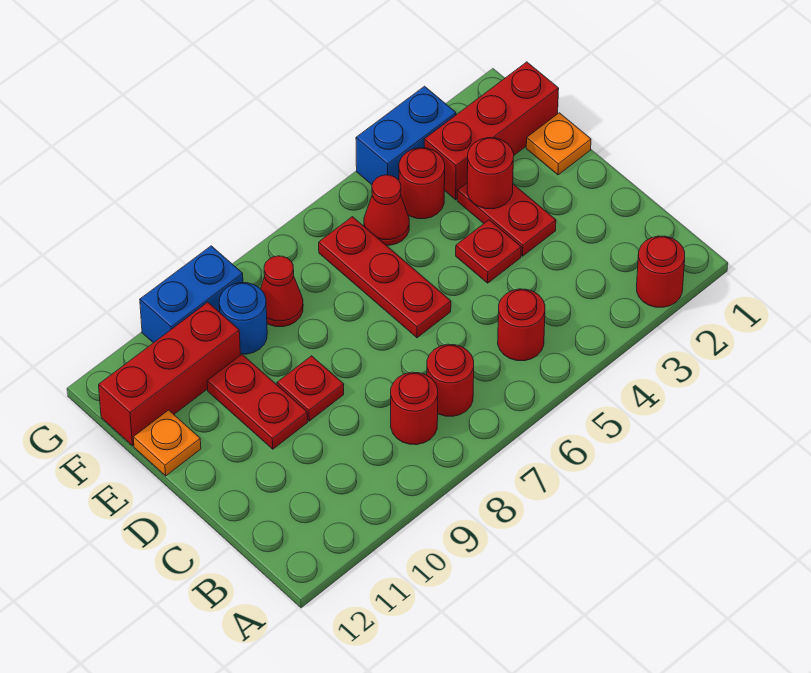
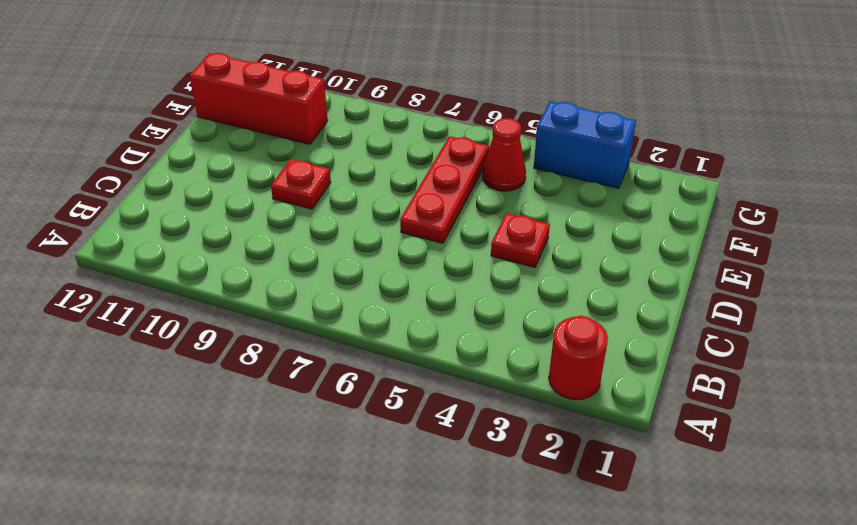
none -> red round brick B5 level 1
none -> red round brick B7 level 1
none -> red round brick B8 level 1

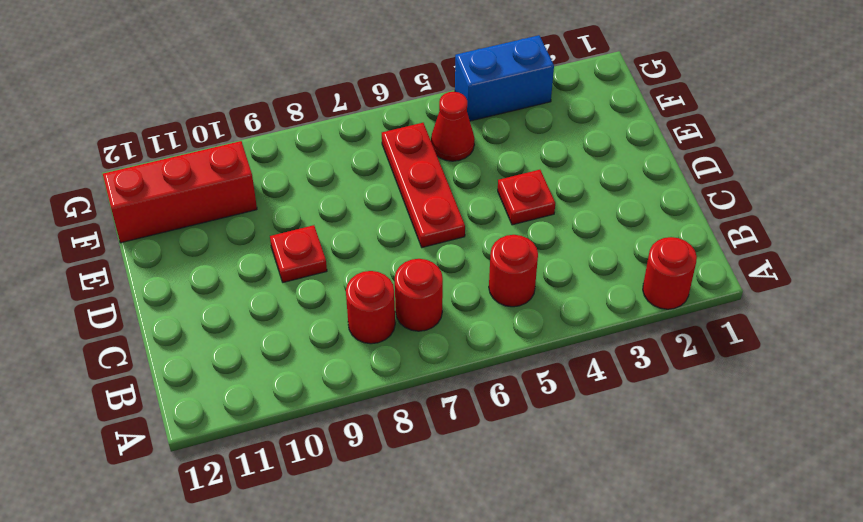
none -> red plate D3:E3 level 1
none -> red plate D10:E10 level 1
none -> orange plate E1 level 1

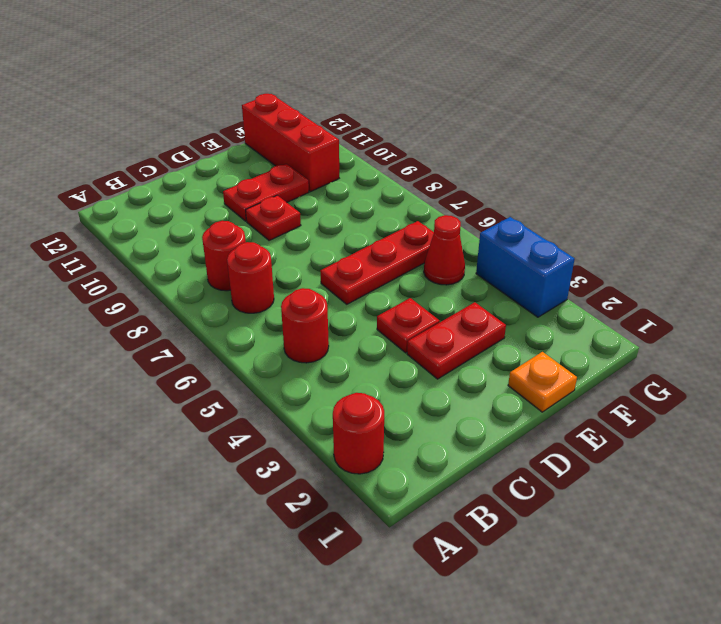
none -> orange plate E12 level 1
none -> red brick F1:F3 level 1
none -> red round brick F4 level 1

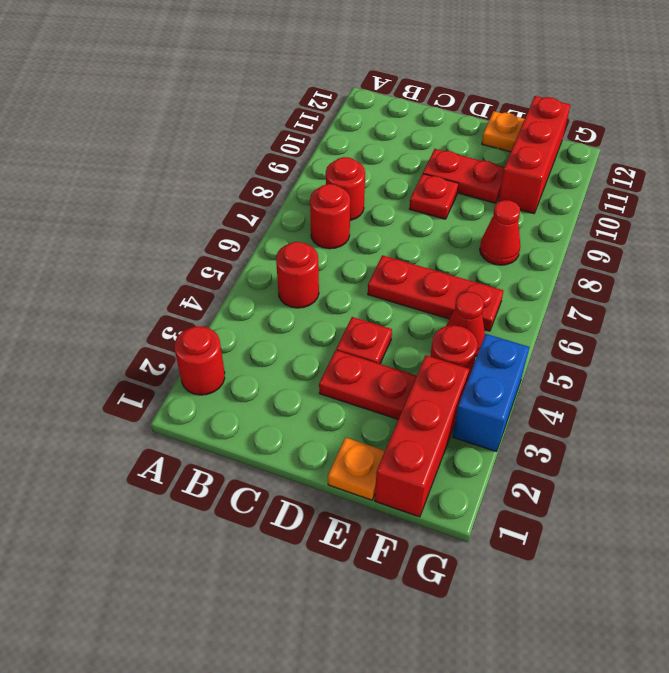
none -> blue round brick F9 level 1
none -> blue brick G9:G10 level 1
none -> red round brick E3 level 2

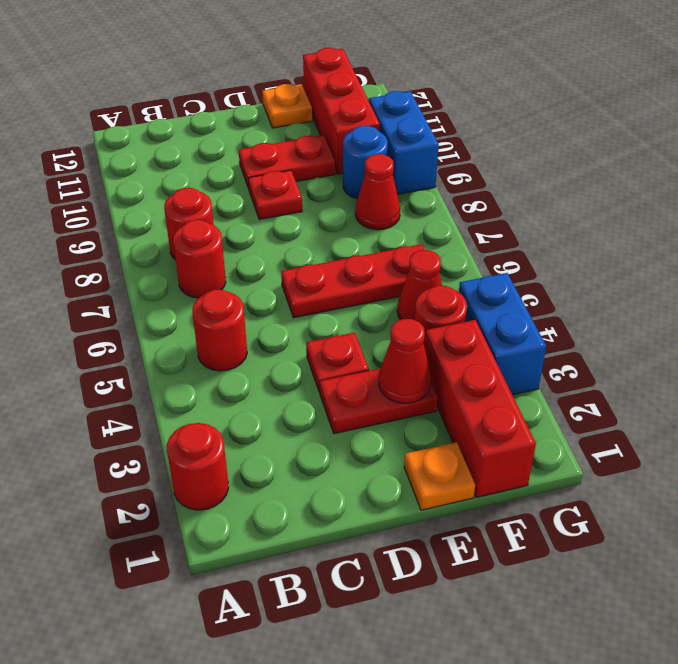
red cone E3 level 2 -> red round brick E3 level 2

